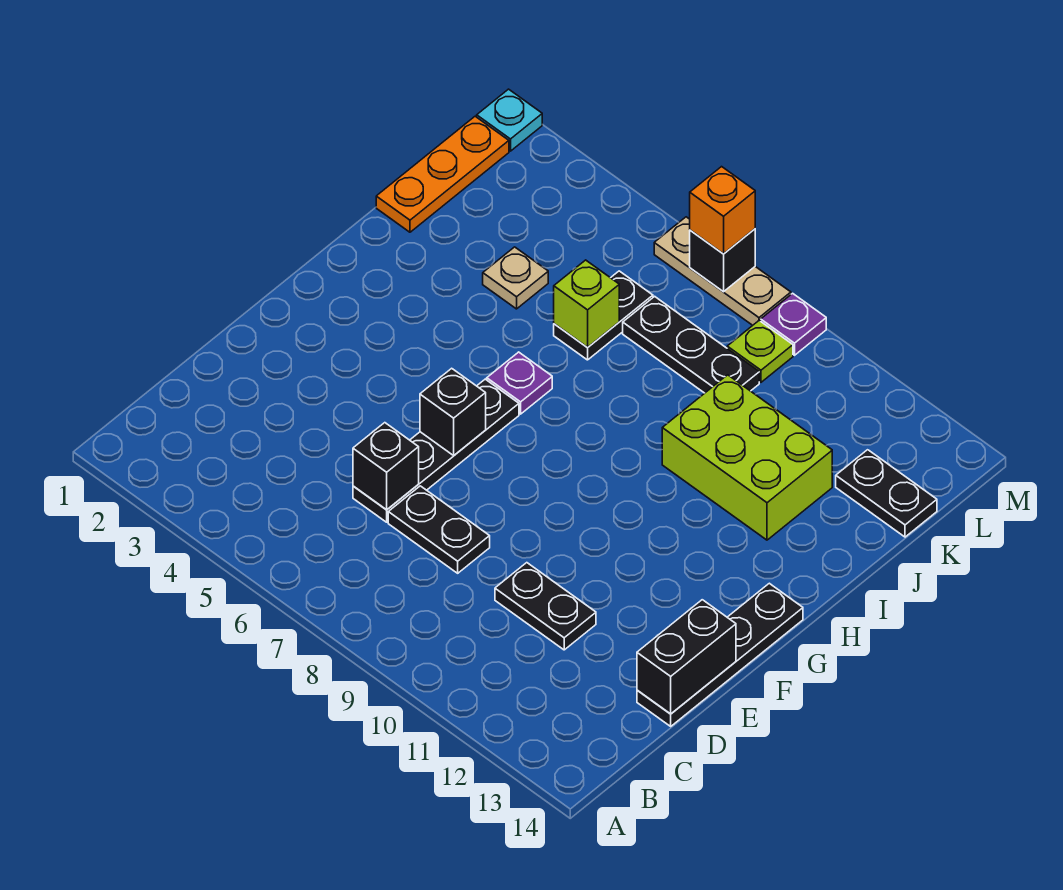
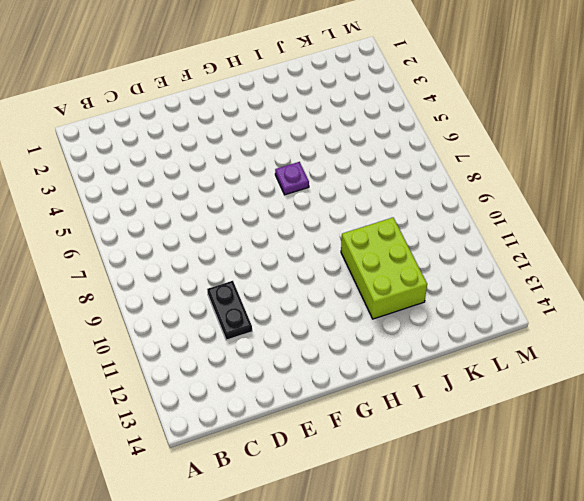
none -> black plate D6:G6 level 1
none -> black plate D7:D8 level 1
none -> black plate D14:G14 level 1

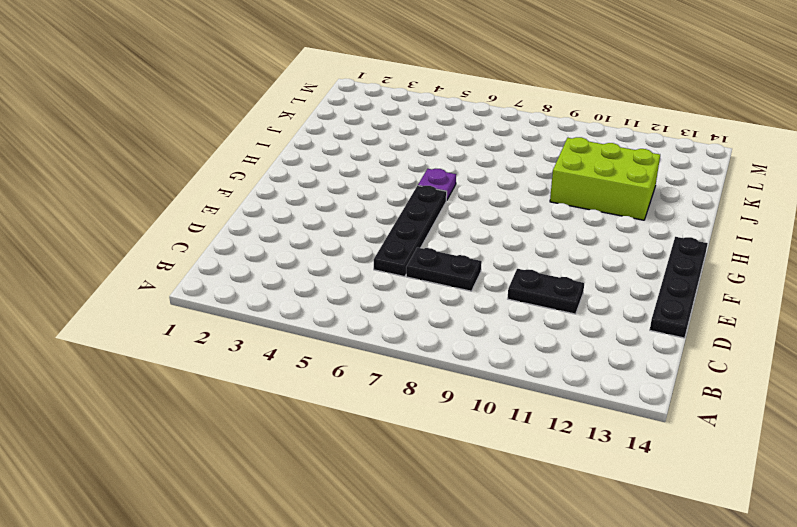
none -> orange plate J1:L1 level 1
none -> tan plate J4 level 1
none -> black plate J6:K6 level 1

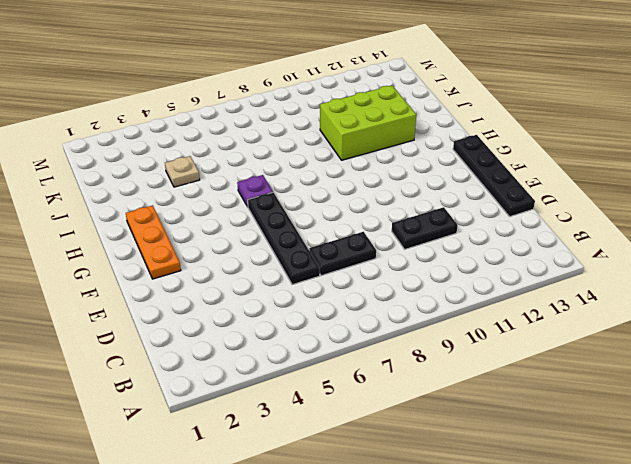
orange plate F2:H2 level 1 -> orange plate J1:L1 level 1
none -> black plate J6:K6 level 1
none -> black plate K7:K9 level 1
none -> black plate K13:K14 level 1

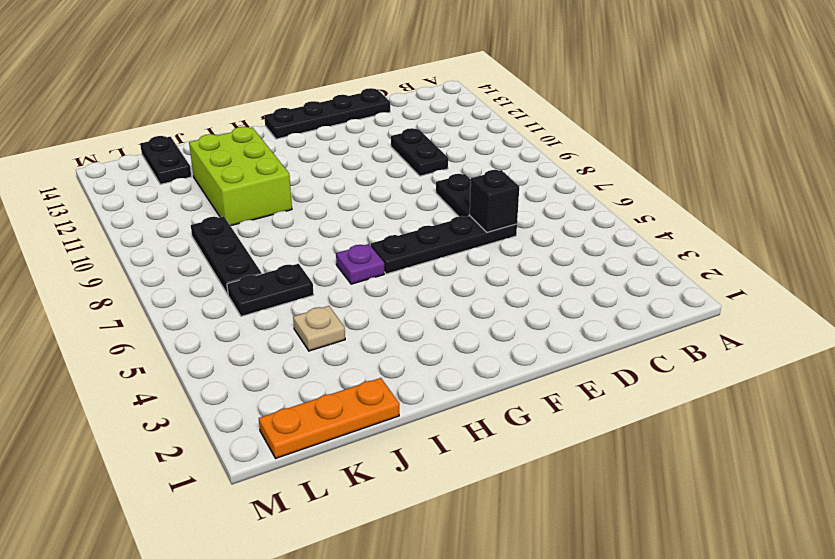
none -> lime plate L9 level 1
none -> cyan plate M1 level 1
none -> tan plate M6:M8 level 1

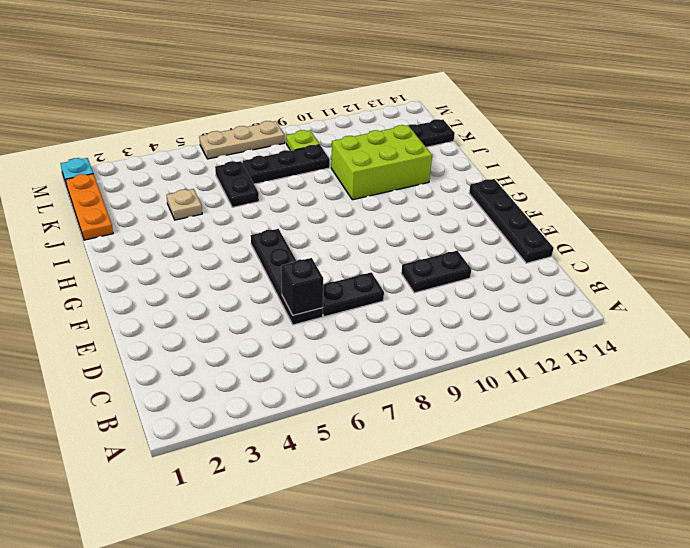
none -> purple plate H6 level 1
none -> purple plate M9 level 1
none -> black brick D14:E14 level 2

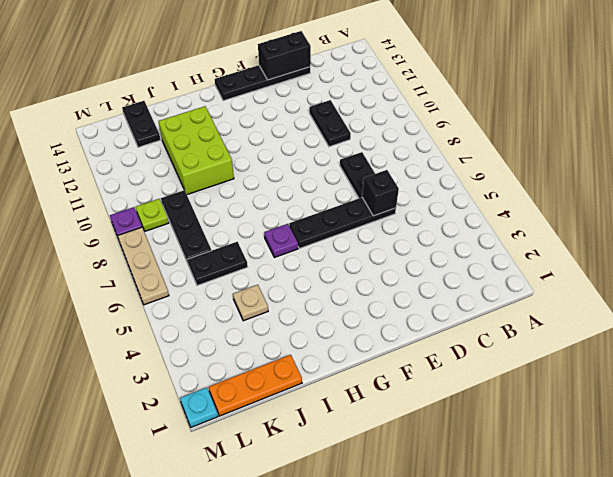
none -> black brick F6 level 2
none -> lime brick J6 level 2
none -> black brick M7 level 2

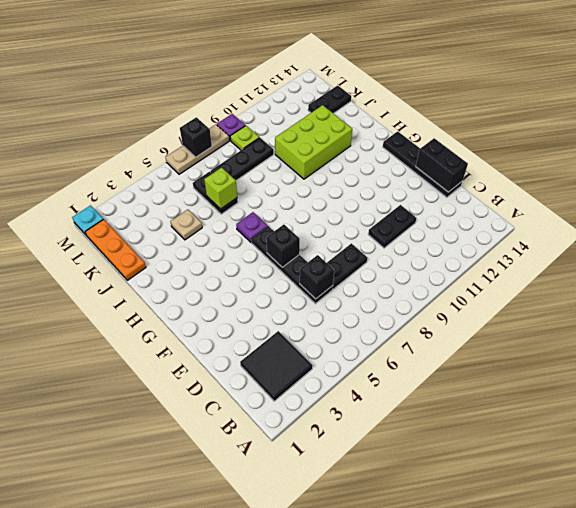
black tile B2:C3 level 1 -> none
none -> orange brick M7 level 3

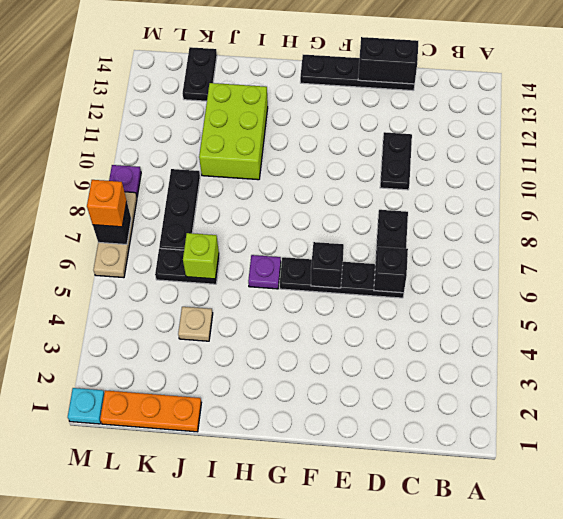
none -> lime plate L9 level 1

